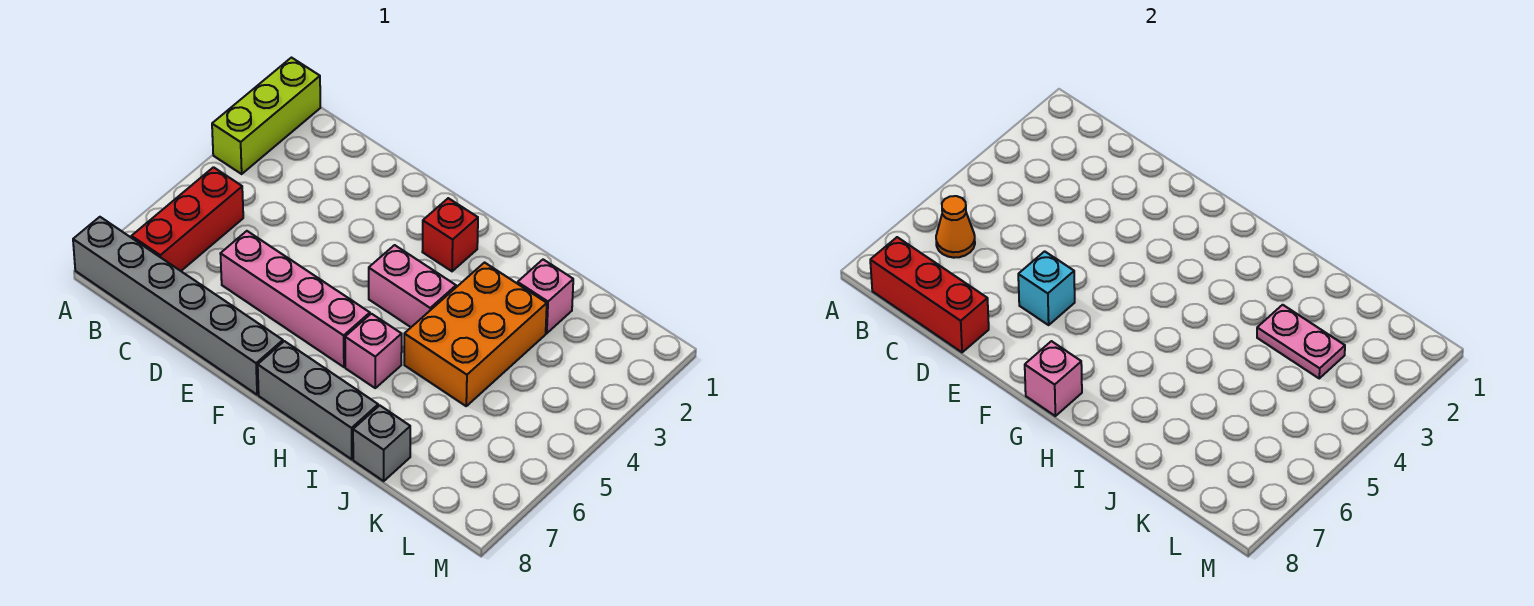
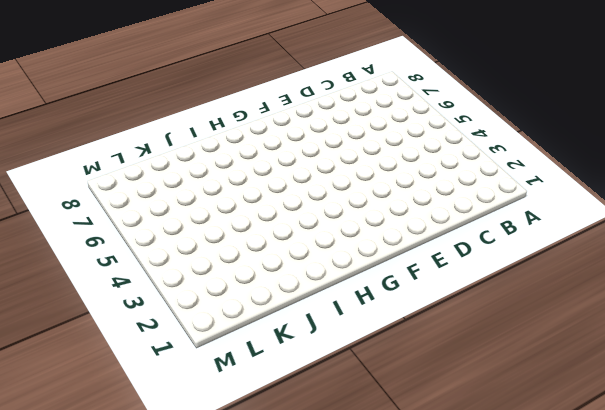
none -> lime brick A1:A3 level 1
none -> grey brick A8:F8 level 1
none -> red brick B5:B7 level 1

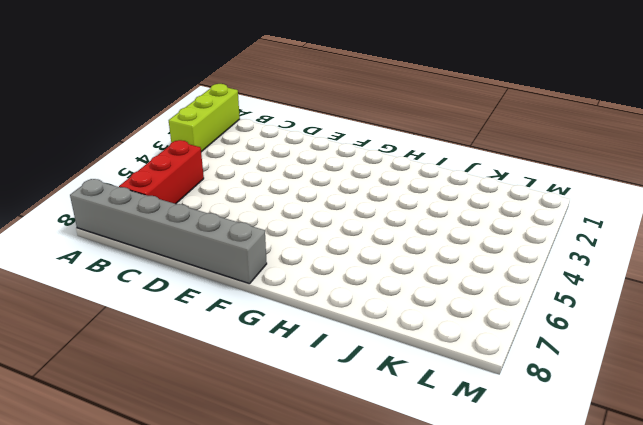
none -> pink brick D6:G6 level 1
none -> red brick G2 level 1
none -> pink brick G4:H4 level 1

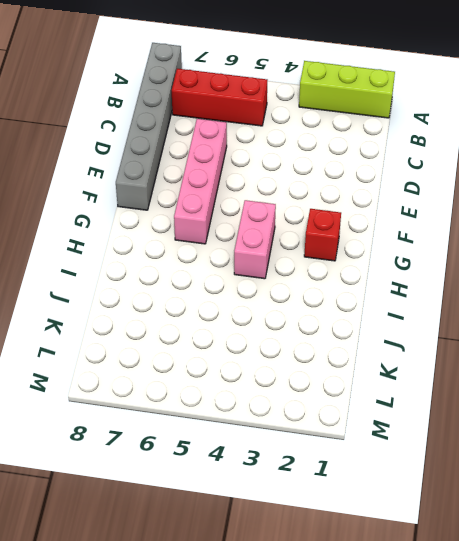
none -> grey brick G8:I8 level 1
none -> pink brick H6 level 1
none -> orange brick I3:J5 level 1

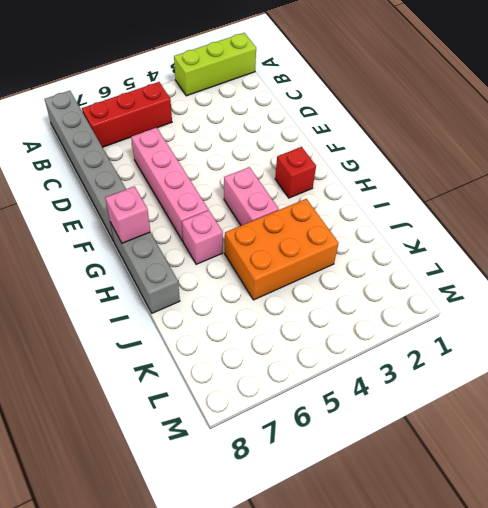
none -> pink brick J2 level 1
none -> grey brick J8 level 1
none -> orange cone B6 level 2

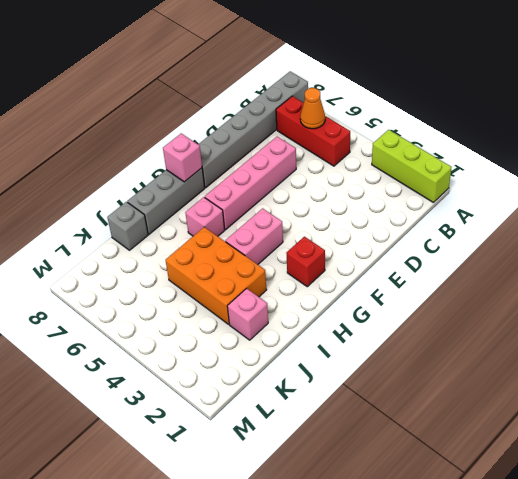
none -> red brick B8:D8 level 2
none -> cyan brick E6 level 2
none -> pink plate J3:K3 level 2

